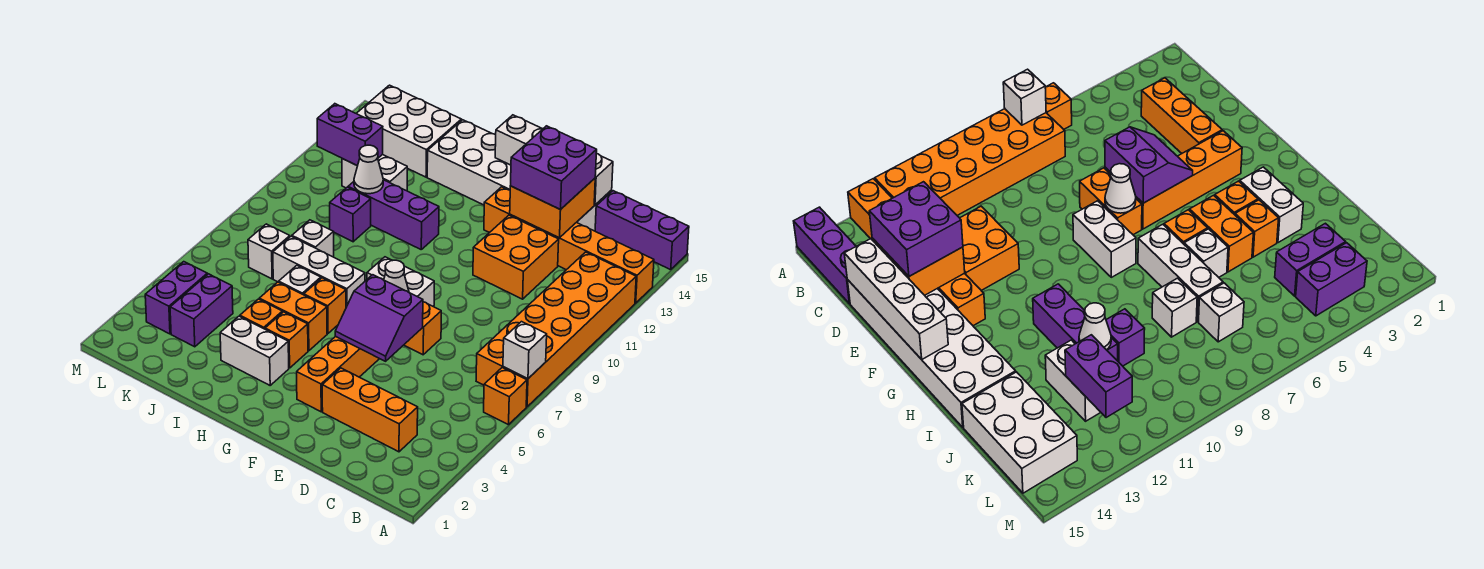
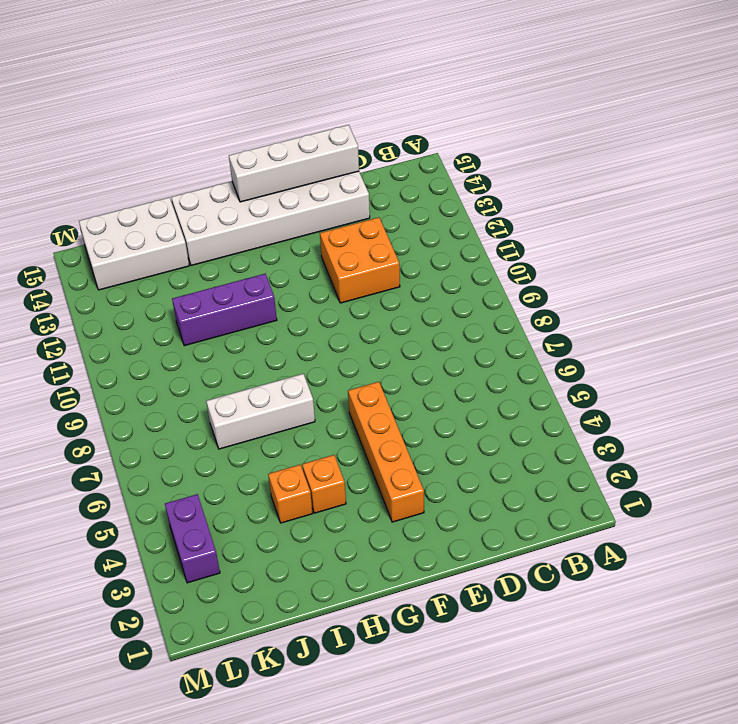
none -> orange brick A6 level 1
none -> orange brick A7:B12 level 1
none -> orange brick A13:F13 level 1
none -> purple brick A15:C15 level 1

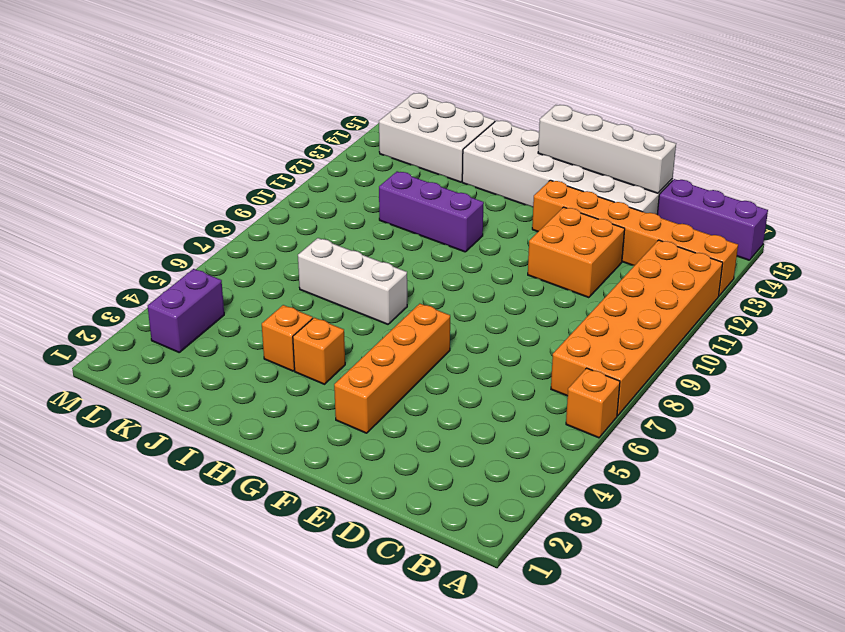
none -> orange brick C3:E3 level 1
none -> orange brick E7:F7 level 1
none -> white brick F8:G8 level 1
none -> white brick H3:I3 level 1

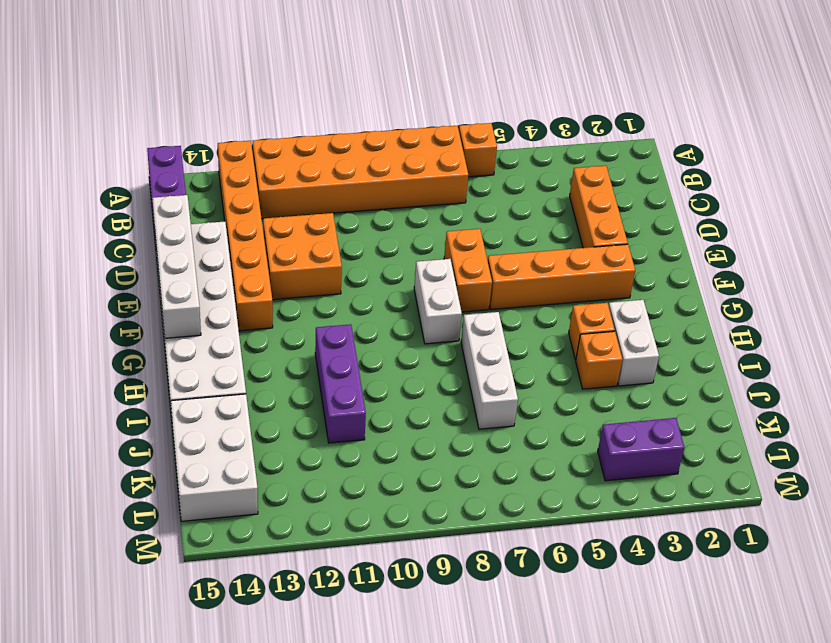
none -> orange brick H5:I5 level 1
none -> orange brick H6 level 1
none -> white brick I6 level 1
none -> white brick J8 level 1

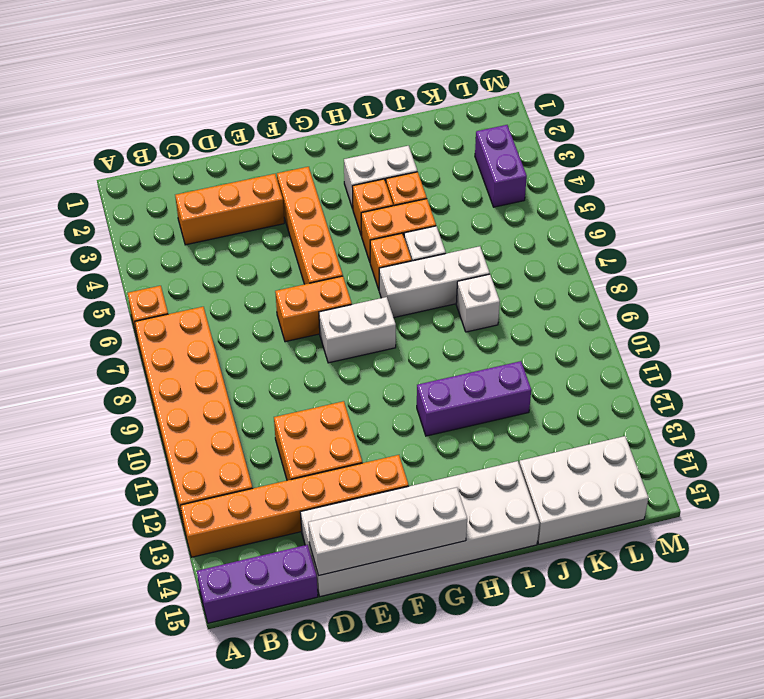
none -> purple brick J10 level 1
none -> white brick J12:K12 level 1
none -> purple brick K3:K4 level 1
none -> white brick K7 level 1

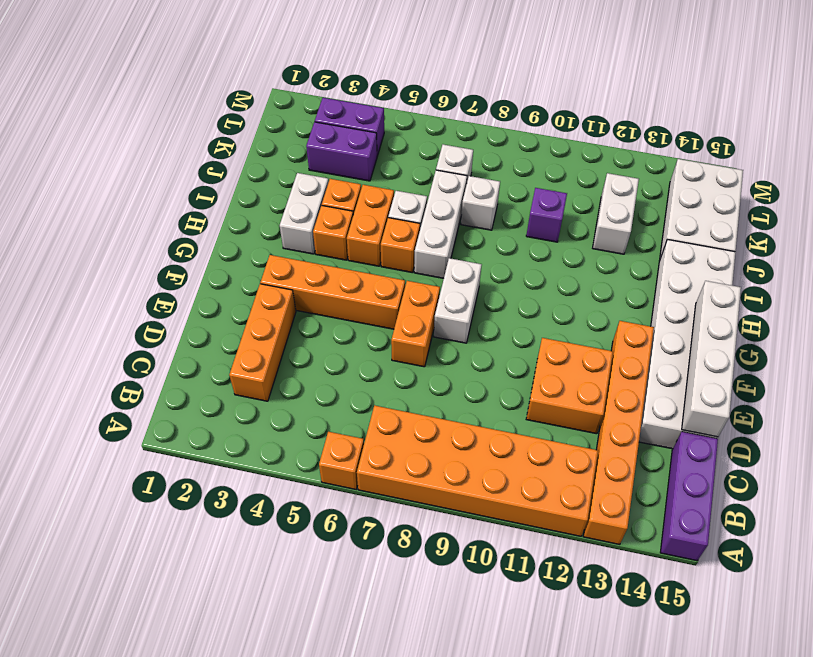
none -> purple brick H11:J11 level 1
none -> white brick A7 level 2
none -> orange brick D13:E14 level 2
none -> purple slope E5:F6 level 2 top 6

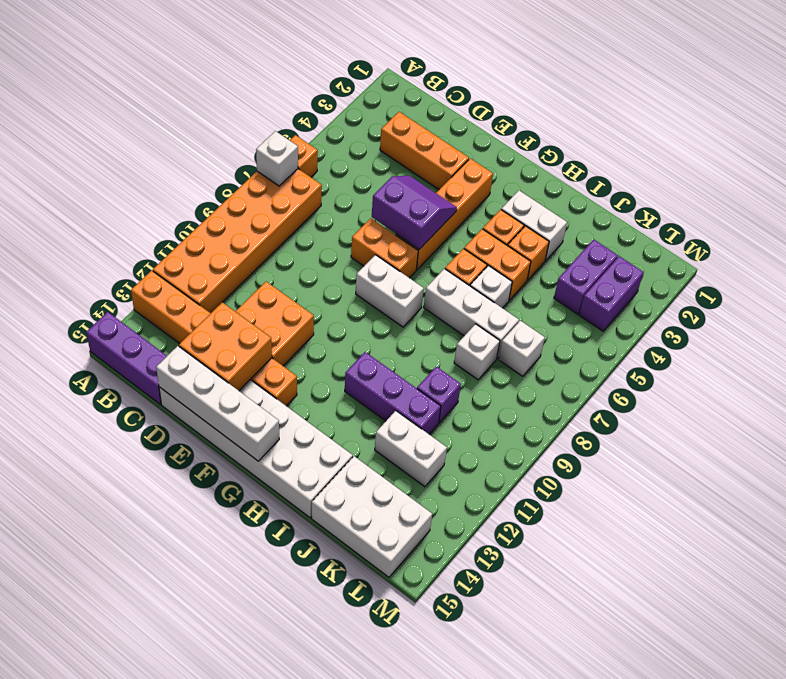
none -> white cone F7 level 2
none -> white cone J11 level 2
none -> purple brick K12:L12 level 2
none -> purple brick D13:E14 level 3

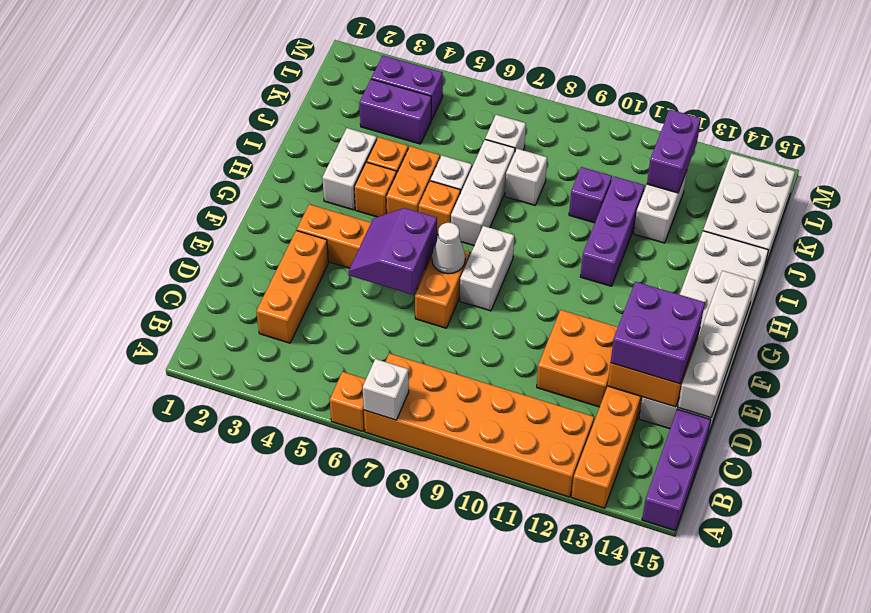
none -> white cone J11 level 2

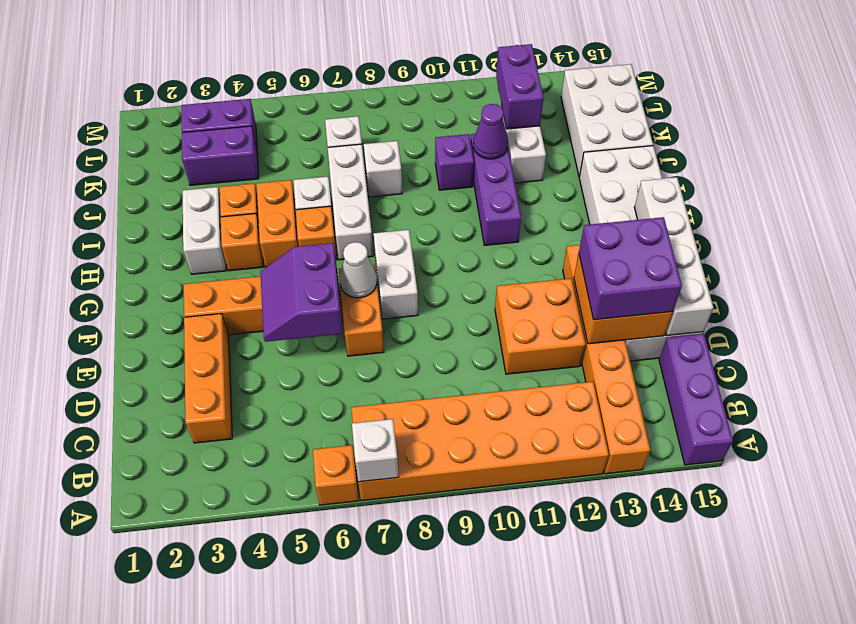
purple cone J11 level 2 -> white cone J11 level 2

